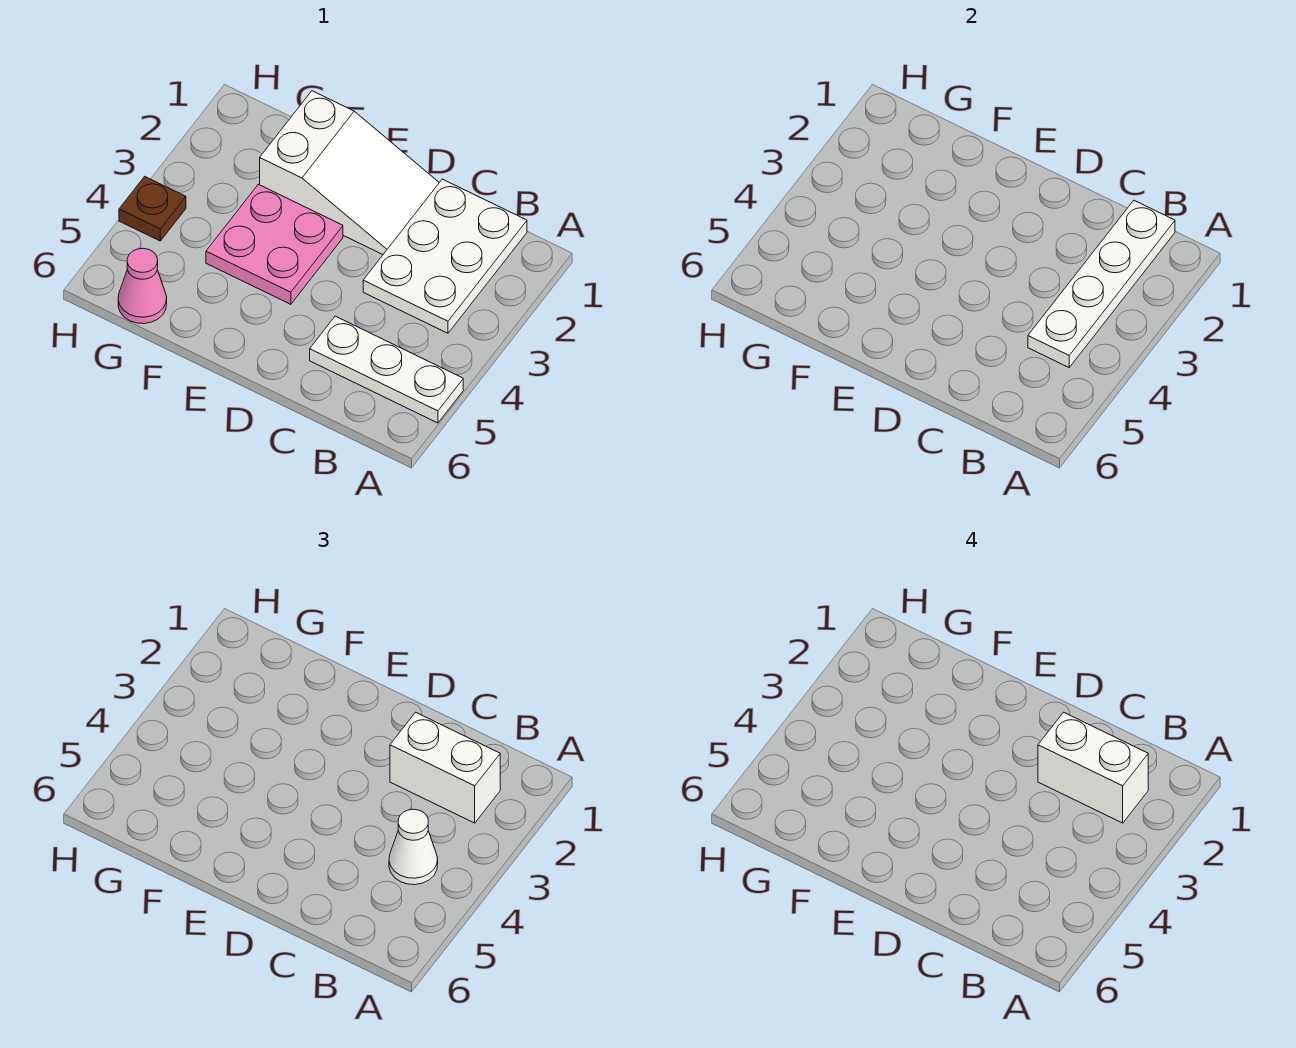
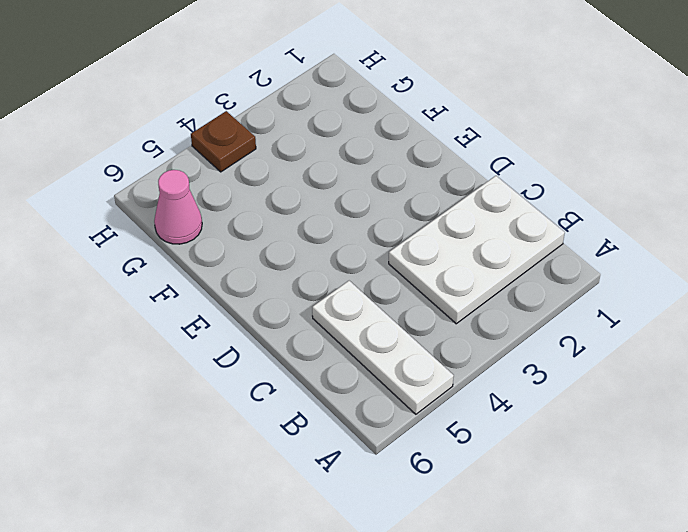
none -> white slope D1:F2 level 1 top F
none -> pink plate E3:F4 level 1

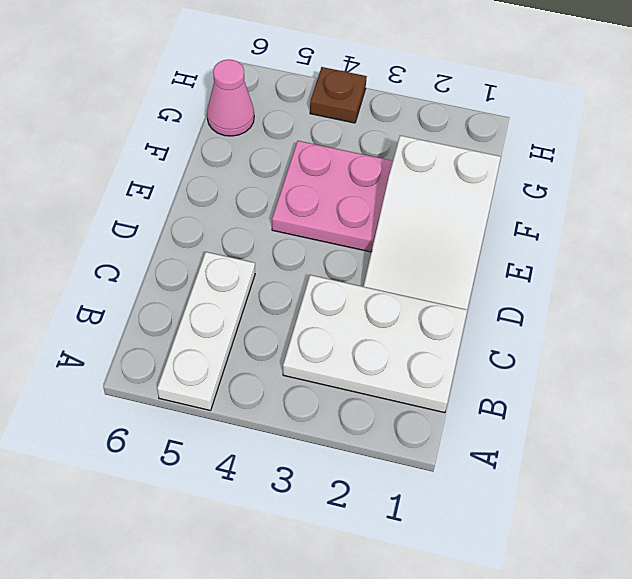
none -> white plate B1:B4 level 2
none -> white brick B2:C2 level 3

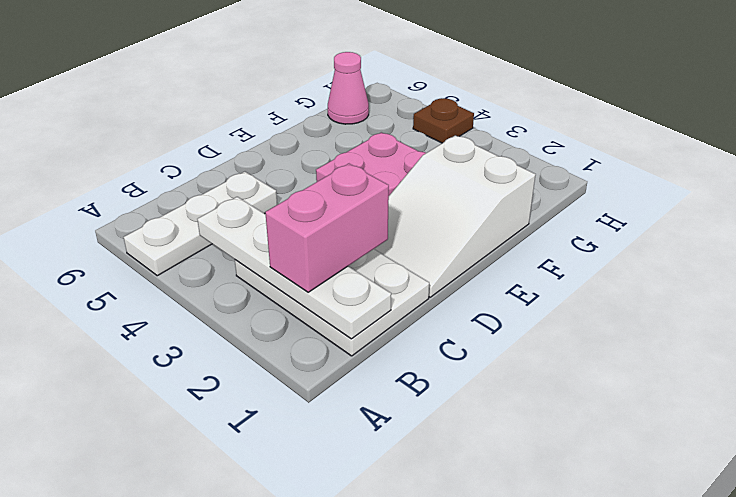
pink brick B2:C2 level 3 -> white brick B2:C2 level 3
none -> white cone B4 level 3
none -> white brick B2:C2 level 4

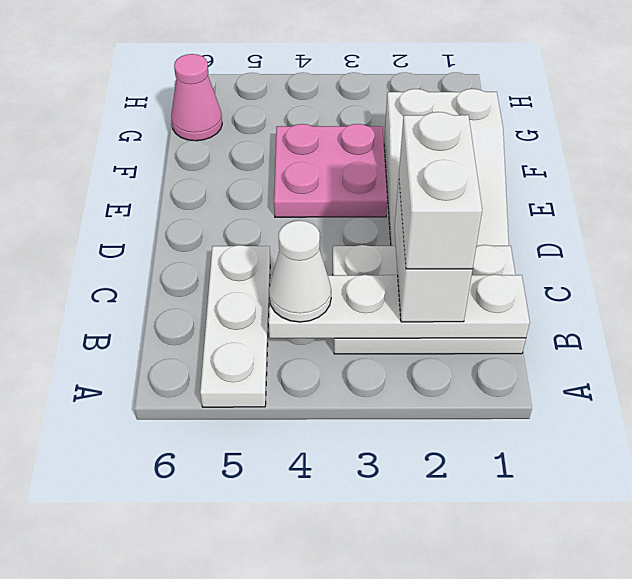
none -> brown plate H4 level 1

